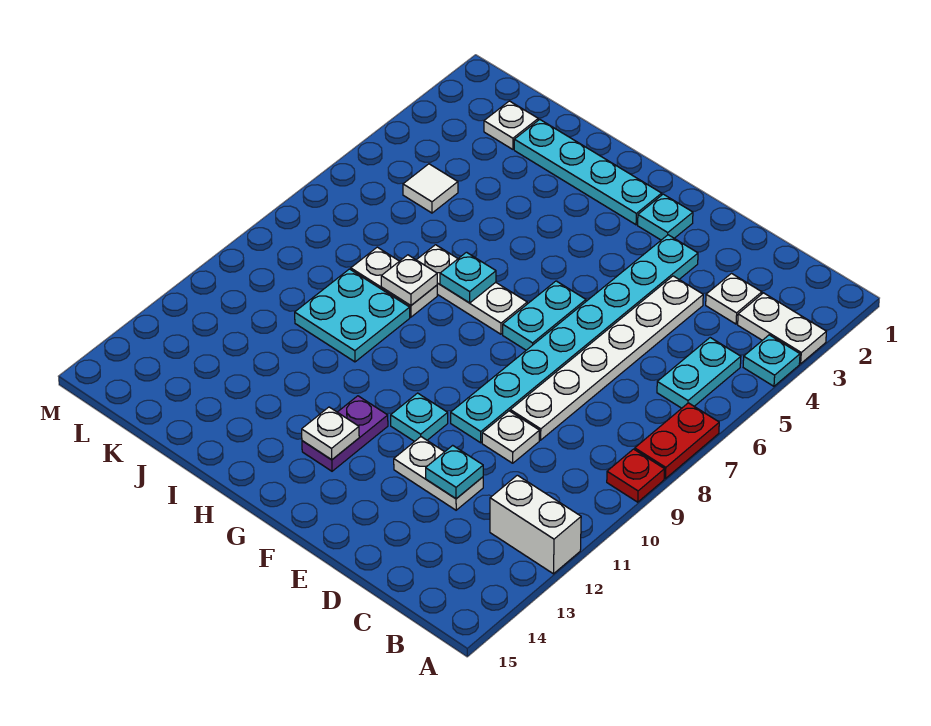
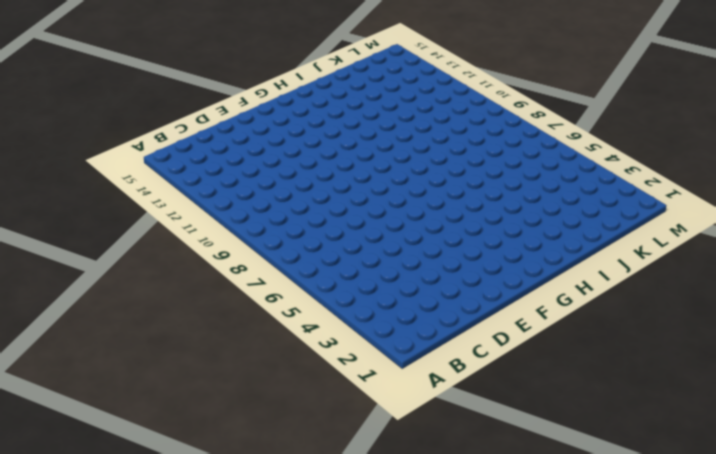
none -> white plate A3:B3 level 1
none -> cyan plate A4 level 1
none -> red plate A7:A8 level 1

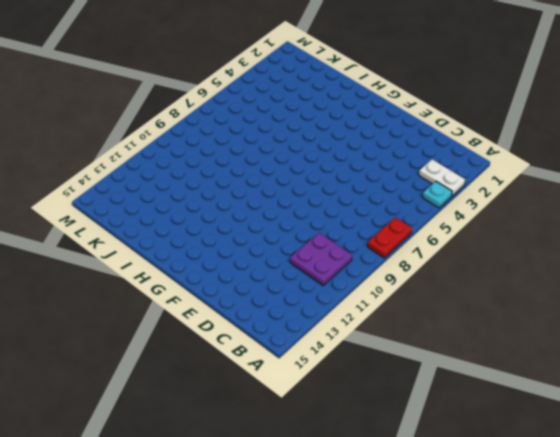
purple plate B10:C11 level 1 -> none
none -> red plate A9 level 1
none -> white brick A12:B12 level 1
none -> cyan plate B5:B6 level 1

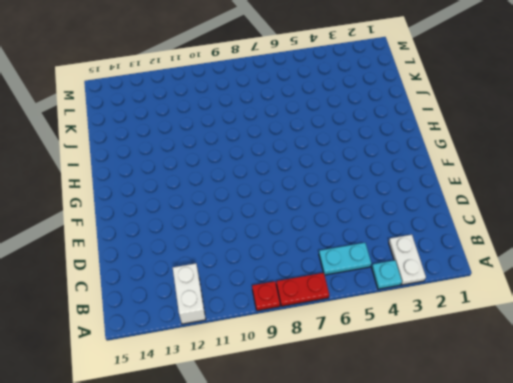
none -> white plate C3 level 1
none -> white plate D4:D9 level 1
none -> white plate D10 level 1

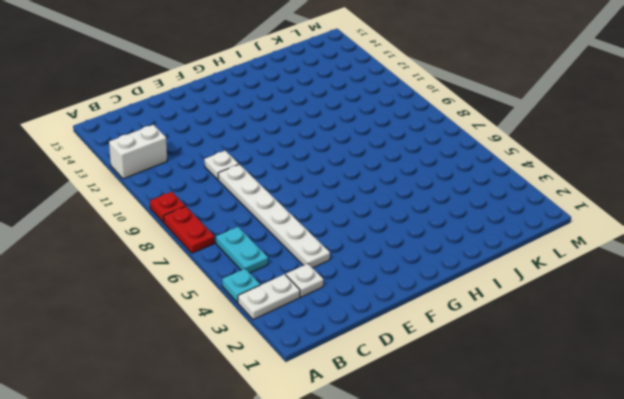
none -> white plate D12:E12 level 1
none -> cyan plate E3:E10 level 1
none -> cyan plate F2 level 1

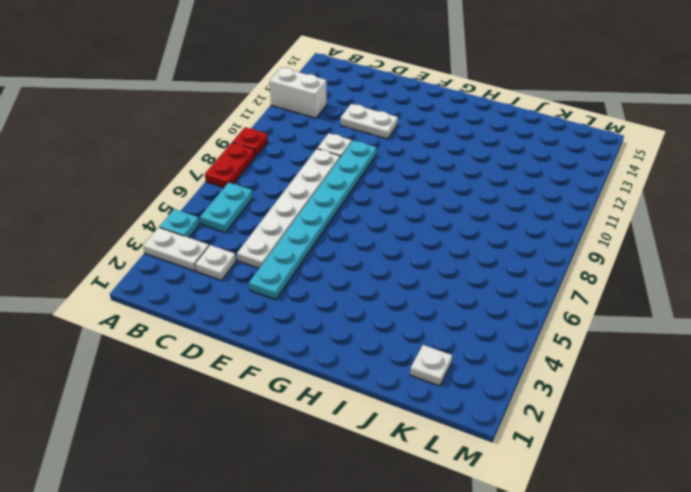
none -> cyan plate F2 level 1
none -> cyan plate F6:F7 level 1
none -> cyan plate F11 level 1

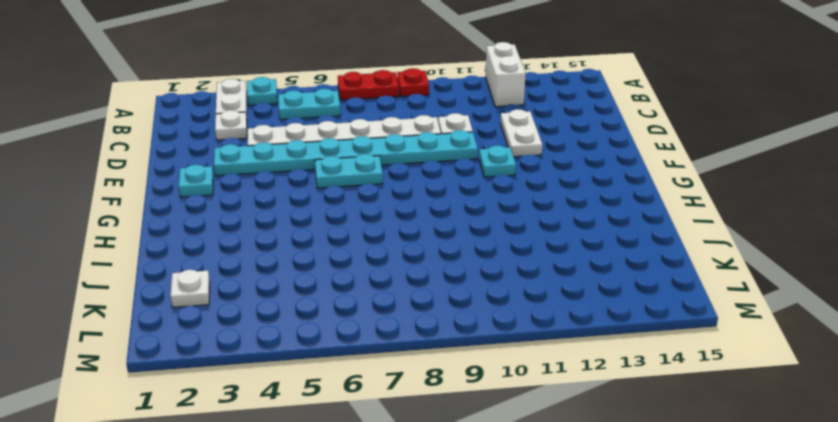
none -> cyan plate G2:J2 level 1
none -> white plate G7:I7 level 1
none -> purple plate G12:G13 level 1

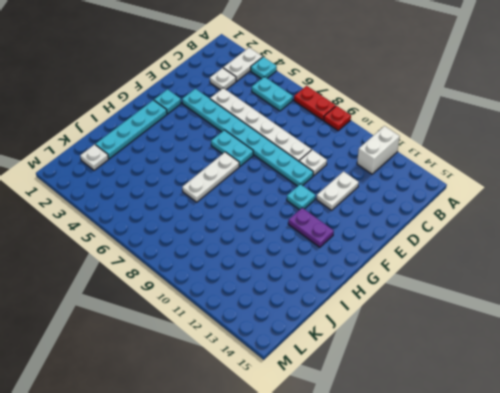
none -> white plate I8:J8 level 1
none -> cyan plate I9:J10 level 1
none -> white tile K5 level 1

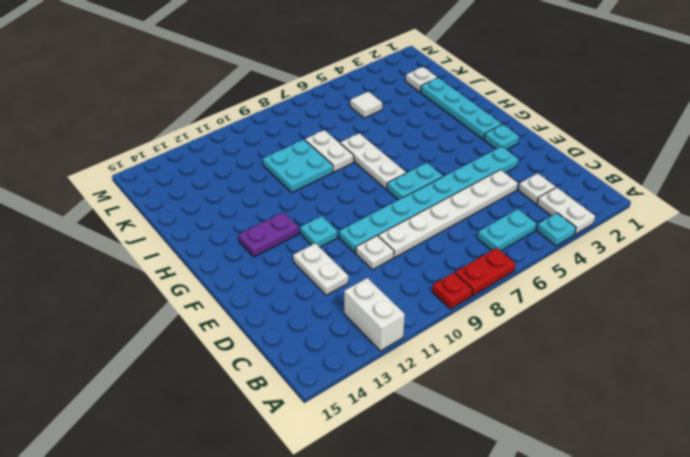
none -> cyan plate D12 level 2
none -> white plate G13 level 2
none -> cyan plate H7 level 2

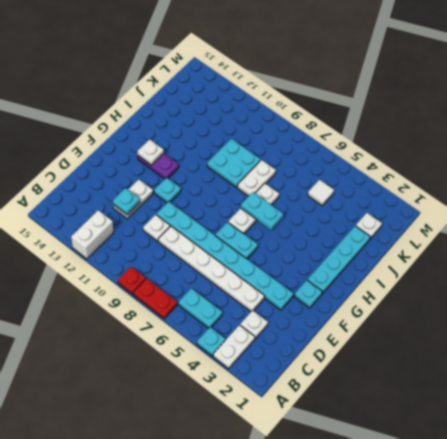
cyan plate H6:H7 level 2 -> cyan plate H7 level 2
none -> white plate I8 level 2

